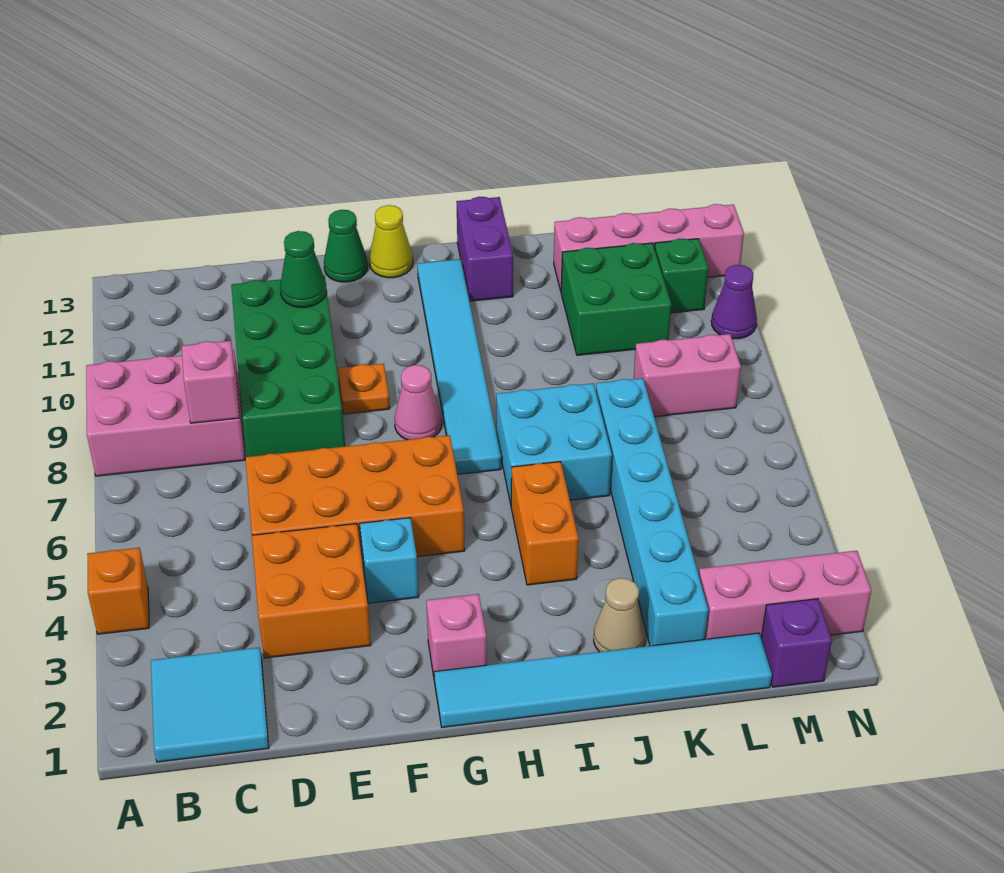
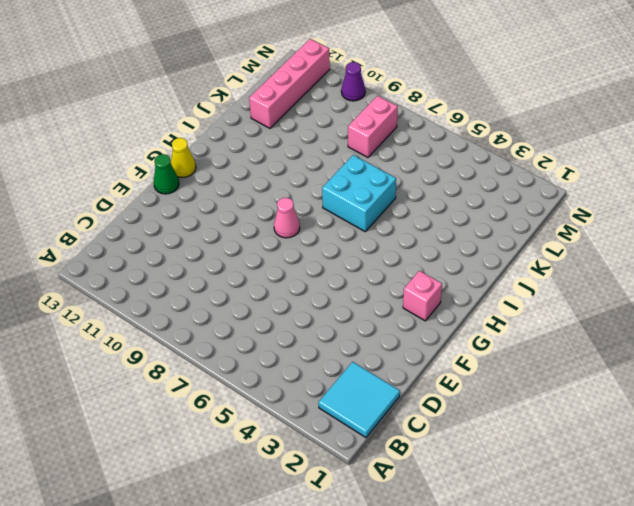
none -> orange brick A4 level 1
none -> pink brick A8:C9 level 1
none -> orange brick D3:E4 level 1

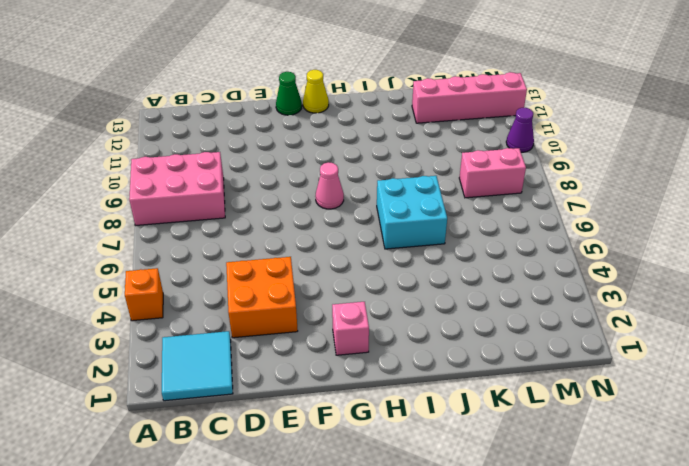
none -> orange brick D5:G6 level 1
none -> green brick D8:E11 level 1
none -> cyan brick F4 level 1

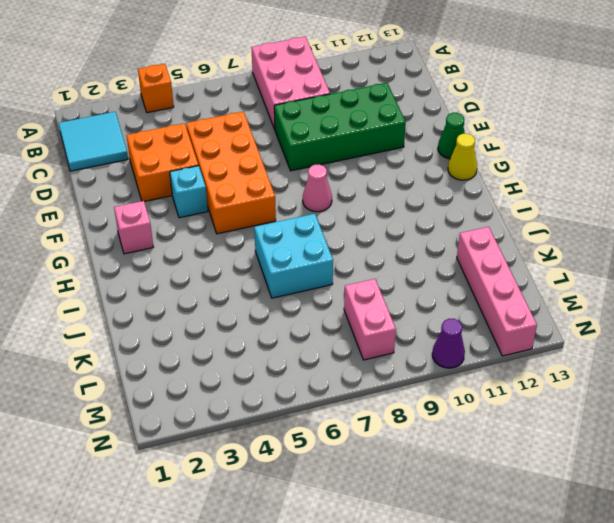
none -> orange plate F9 level 1
none -> cyan tile G1:L1 level 1
none -> cyan tile H7:H12 level 1

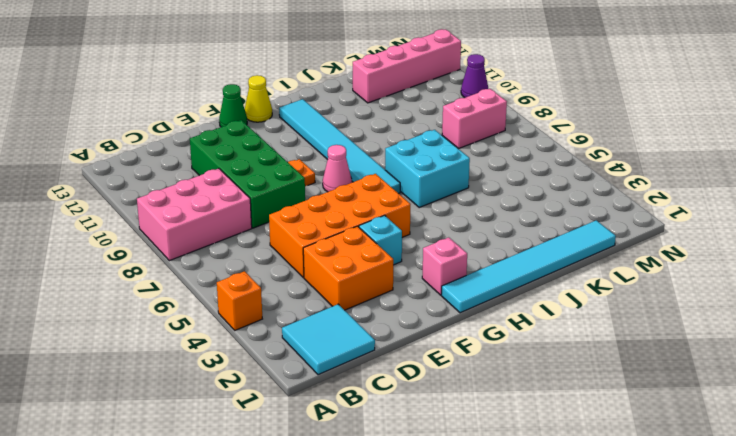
none -> orange brick I4:I5 level 1
none -> purple brick I12:I13 level 1
none -> tan cone J2 level 1

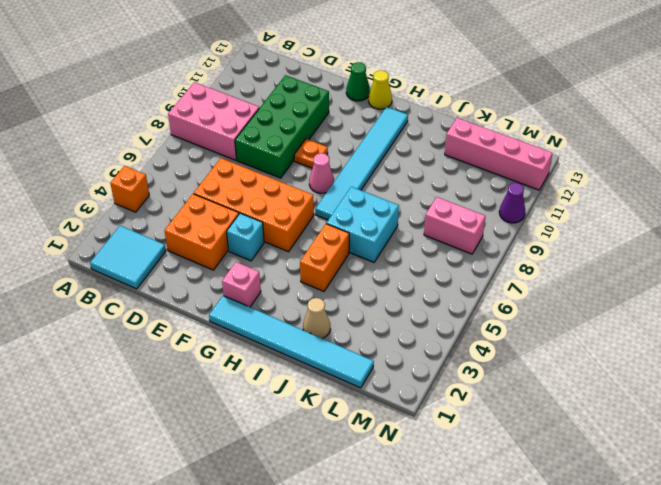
none -> purple brick I12:I13 level 1
none -> cyan brick K2:K7 level 1
none -> green brick K10:L11 level 1

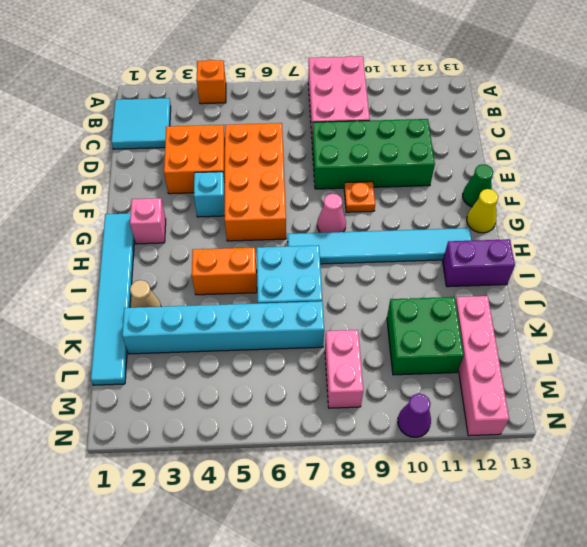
none -> pink brick L2:N2 level 1
none -> purple brick M1 level 1
none -> green brick M11 level 1

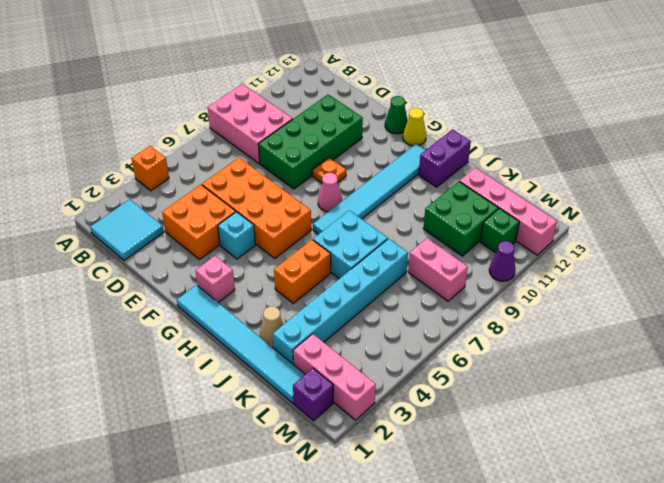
none -> pink brick C8 level 2
none -> green cone E11 level 2

